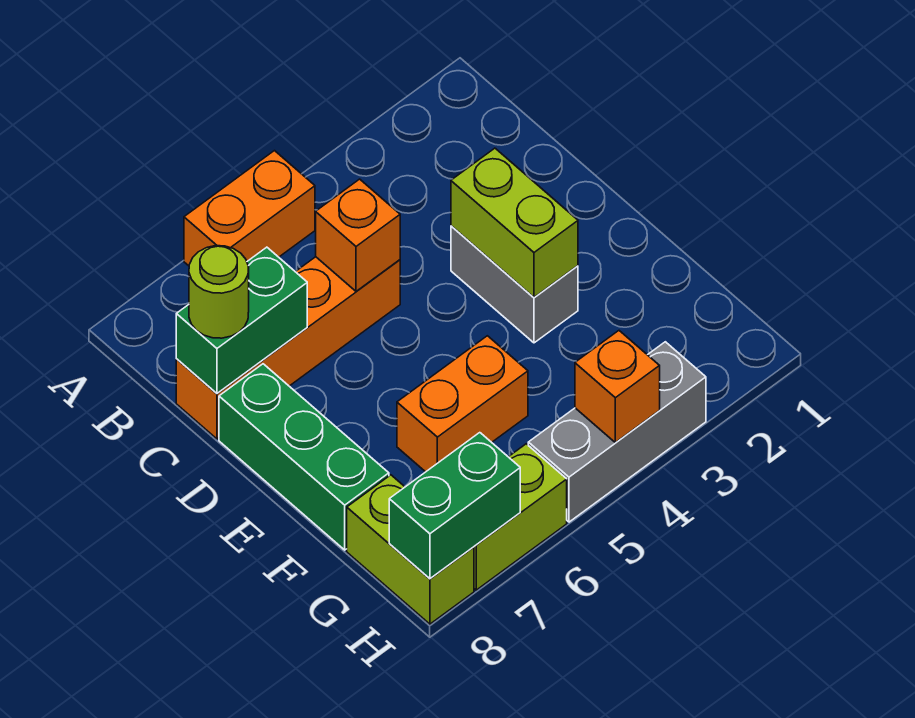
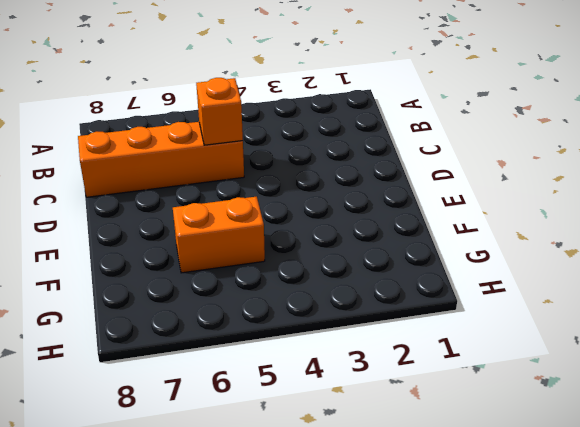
none -> orange brick A5:A6 level 1
none -> grey brick D3:E3 level 1
none -> green brick D8:F8 level 1

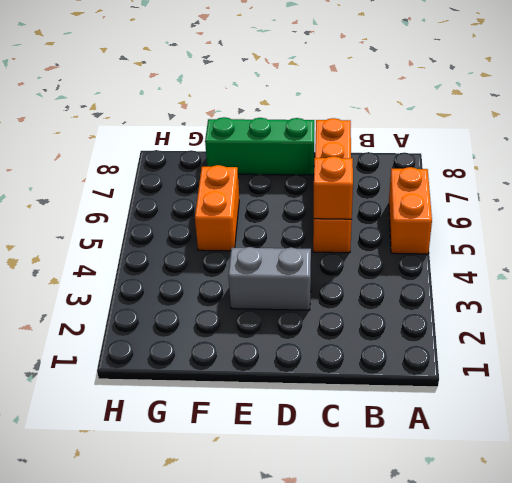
none -> lime brick G8:H8 level 1
none -> grey brick H3:H5 level 1
none -> lime brick H6:H7 level 1

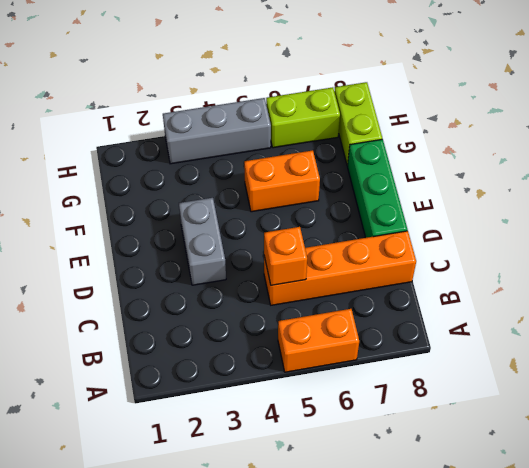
none -> green brick C7:C8 level 2
none -> lime brick D3:E3 level 2
none -> orange brick H4 level 2

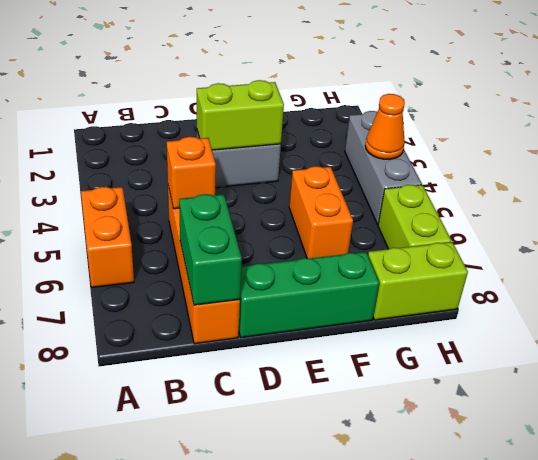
orange cone H4 level 2 -> orange brick H4 level 2
none -> green brick H7:H8 level 2
none -> lime round brick C8 level 3

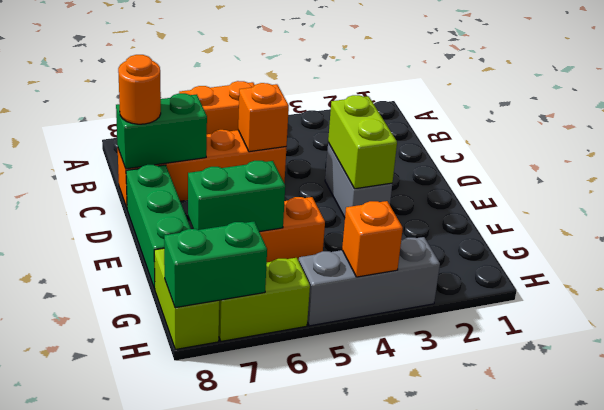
orange round brick C8 level 3 -> lime round brick C8 level 3
green brick F6:F7 level 2 -> none

